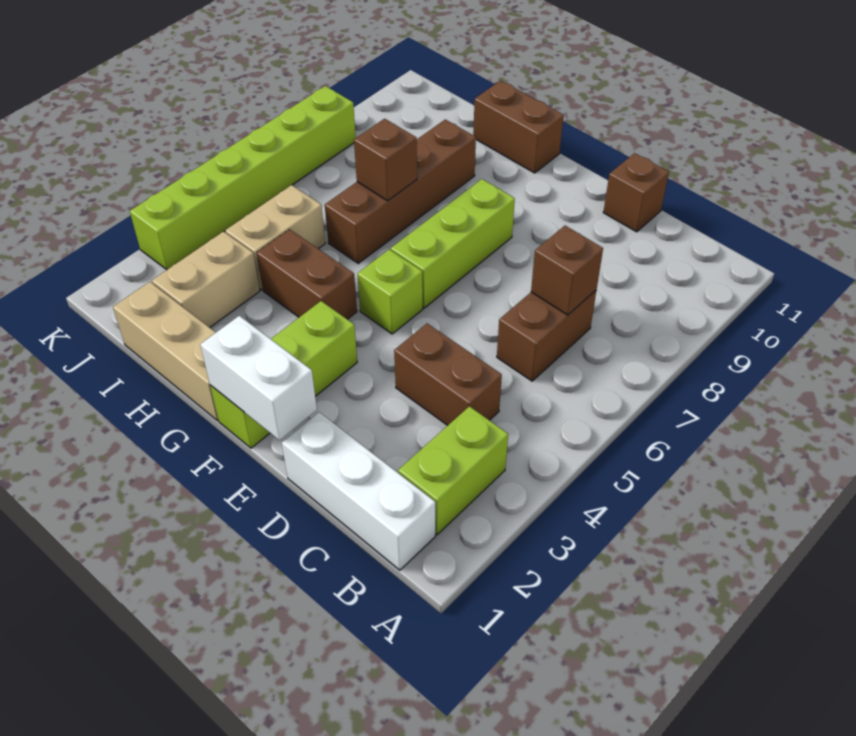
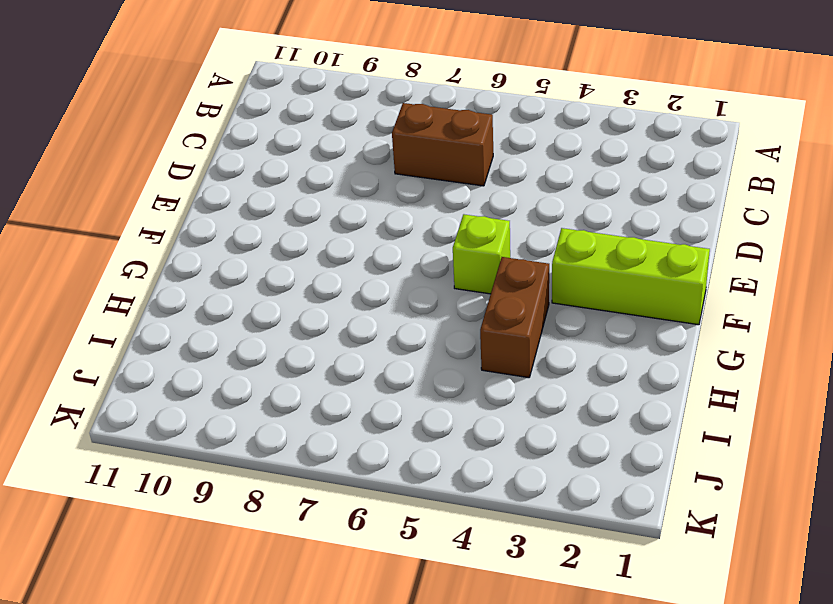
none -> white brick B1:D1 level 1
none -> lime brick B2:B3 level 1
none -> brown brick C4:D4 level 1

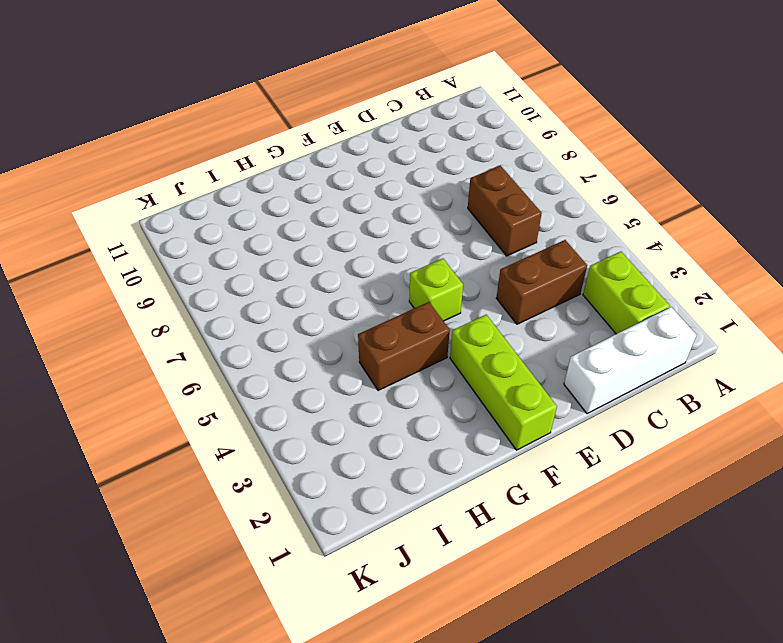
none -> brown brick D11 level 1
none -> lime brick F6:F8 level 1
none -> tan brick G1:I1 level 1

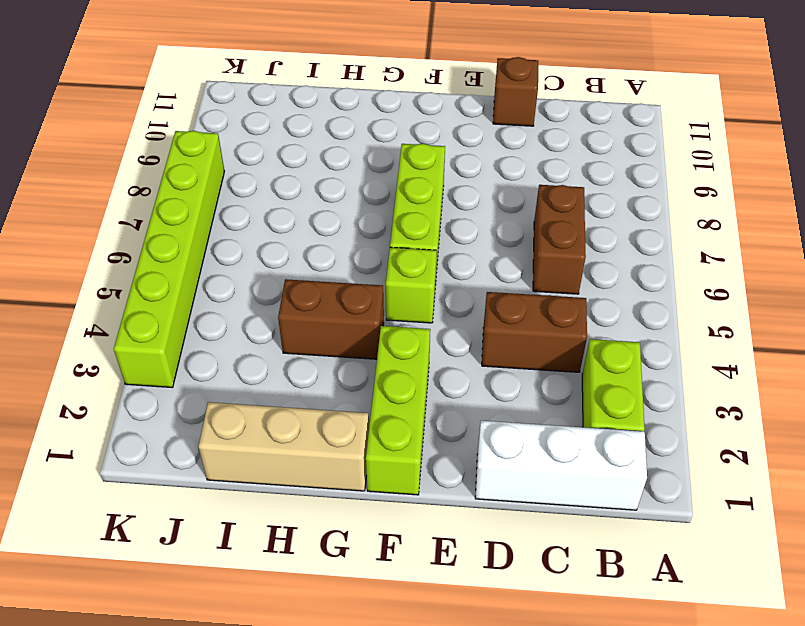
none -> brown brick G11:H11 level 1
none -> brown brick H6:H9 level 1
none -> tan brick I2:I3 level 1

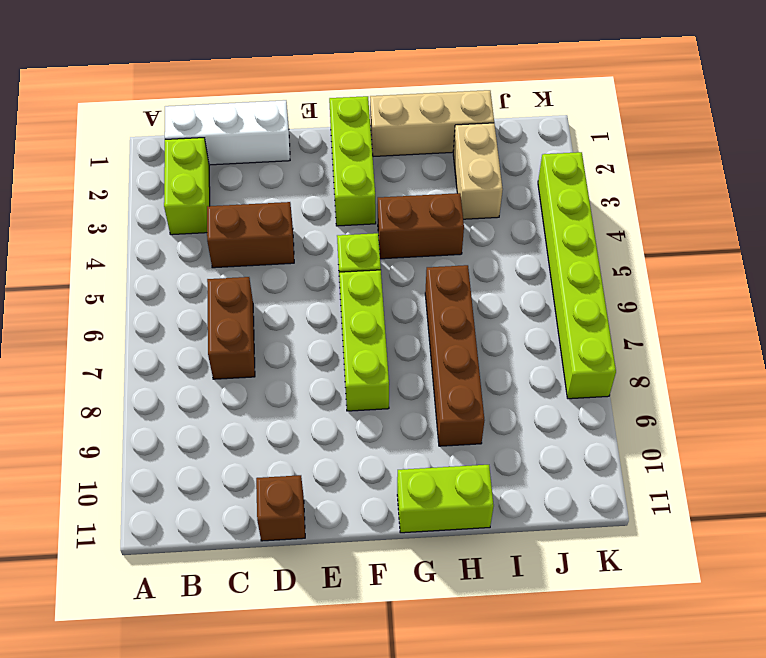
lime brick G11:H11 level 1 -> brown brick G11:H11 level 1
none -> tan brick I4:I5 level 1
none -> brown brick C7 level 2
none -> white brick E1:F1 level 2

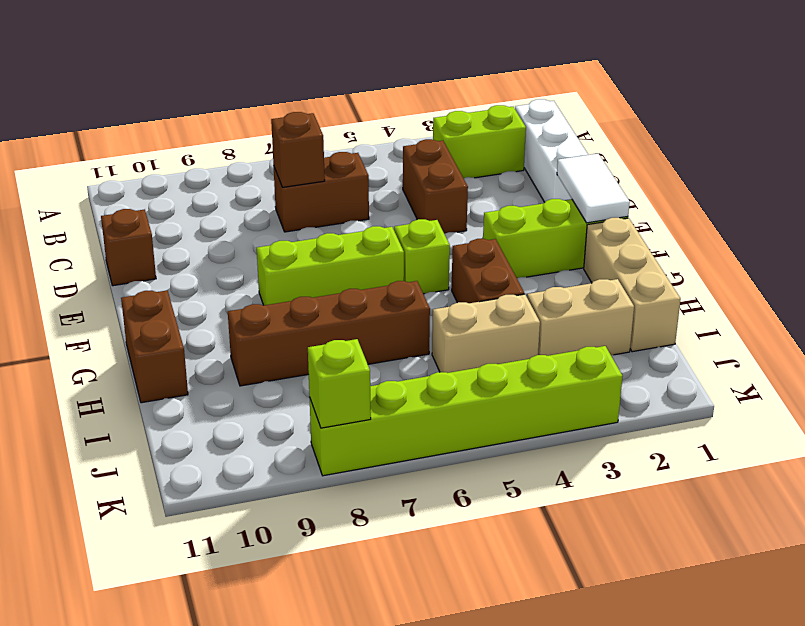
white tile E1:F1 level 2 -> white brick E1:F1 level 2
lime brick K8 level 2 -> none
none -> brown brick H7 level 2

